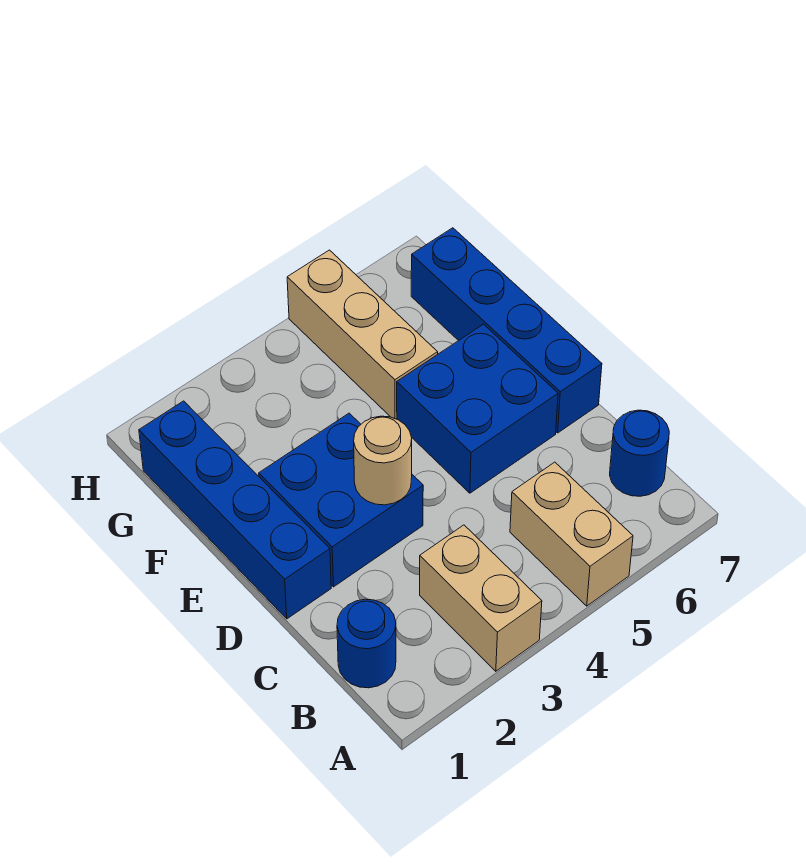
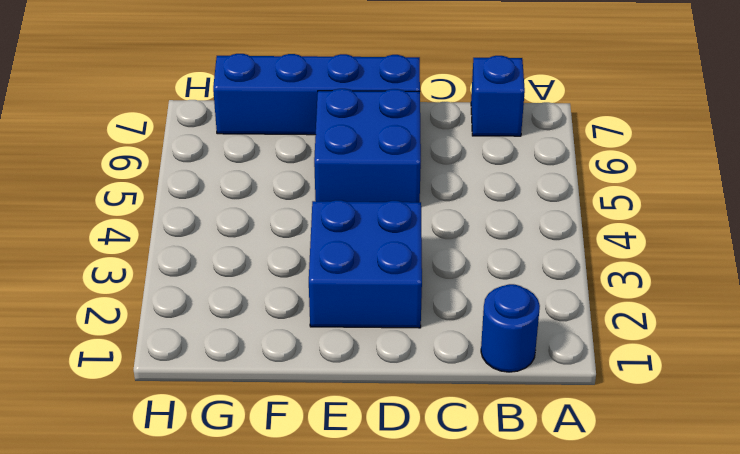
blue brick B7 level 1 -> blue round brick B7 level 1
none -> tan brick A3:B3 level 1
none -> tan brick A5:B5 level 1

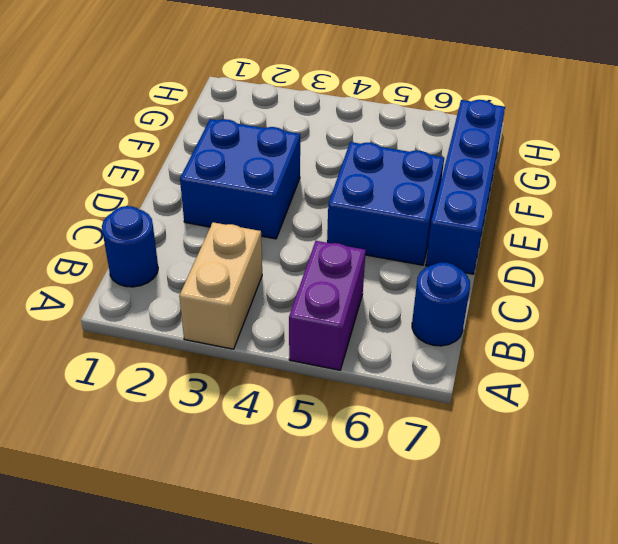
purple brick A5:B5 level 1 -> tan brick A5:B5 level 1
none -> blue brick D1:G1 level 1
none -> tan brick F5:H5 level 1

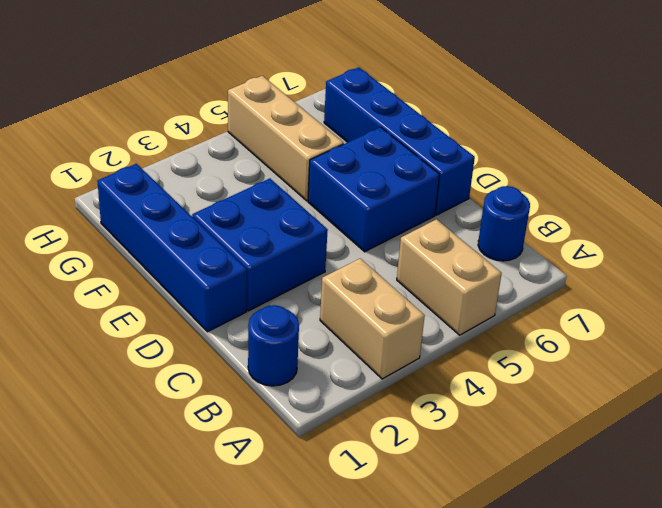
none -> tan round brick D3 level 2

